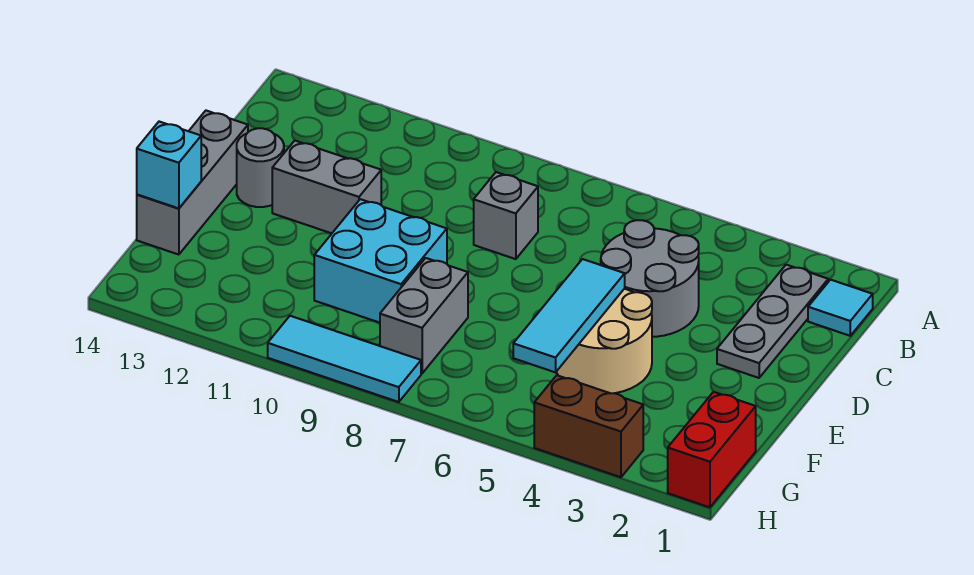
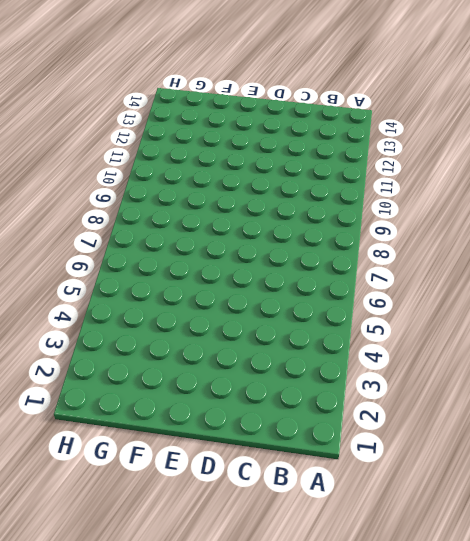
none -> cyan tile B1 level 1
none -> grey plate B2:D2 level 1
none -> grey round brick C4:D5 level 1

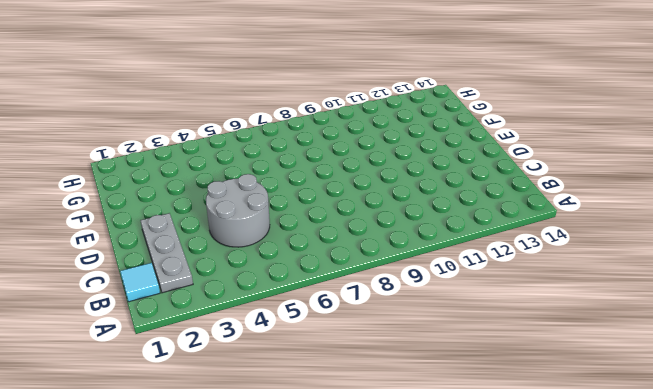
none -> grey brick C8 level 1
none -> grey brick D11:D12 level 1
none -> grey round brick D13 level 1

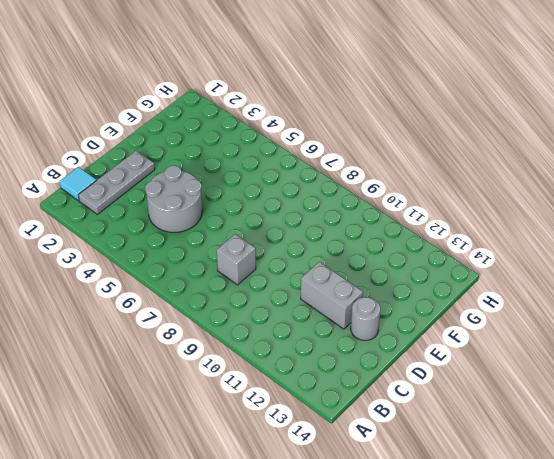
none -> grey brick D14:F14 level 1
none -> tan round brick E4:F5 level 1
none -> cyan brick E9:F10 level 1

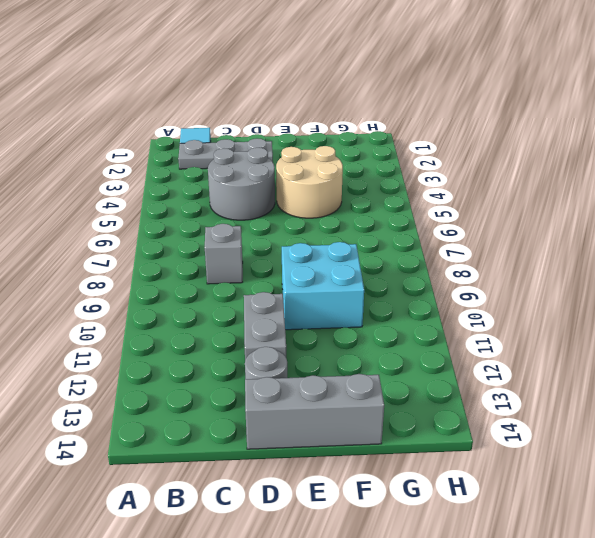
none -> grey brick F8:G8 level 1
none -> red brick G1:H1 level 1
none -> brown brick H3:H4 level 1

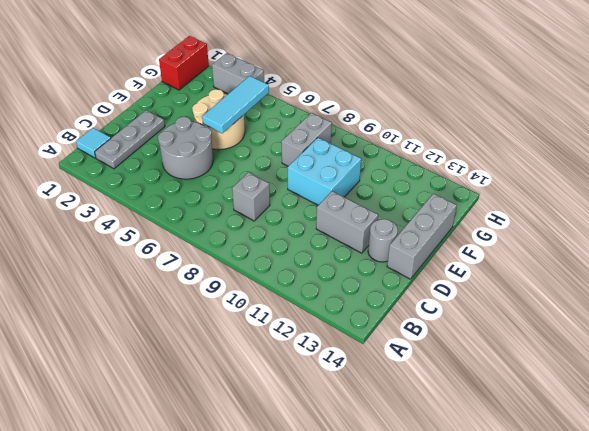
grey brick H3:H4 level 1 -> brown brick H3:H4 level 1
none -> cyan tile H8:H10 level 1
none -> cyan brick F14 level 2

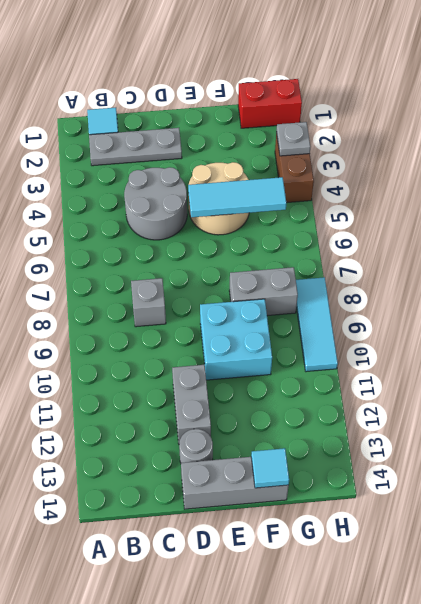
cyan tile F14 level 2 -> cyan brick F14 level 2
grey plate H3 level 2 -> none

